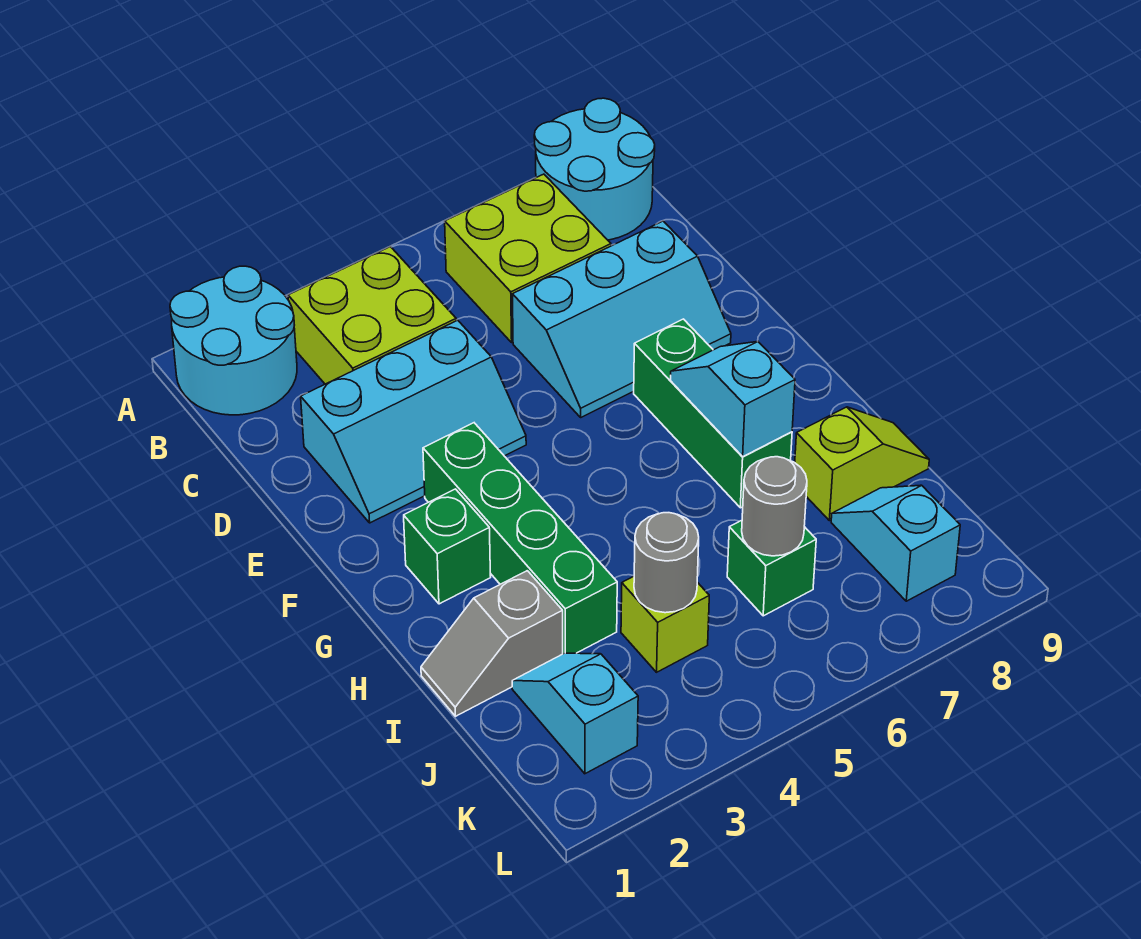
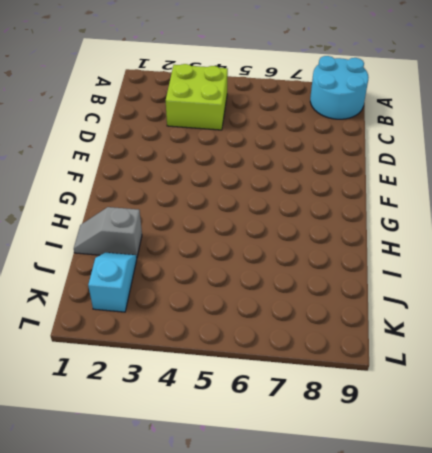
none -> cyan round brick A1:B2 level 1
none -> lime brick B6:C7 level 1
none -> cyan slope D2:E4 level 1 top D

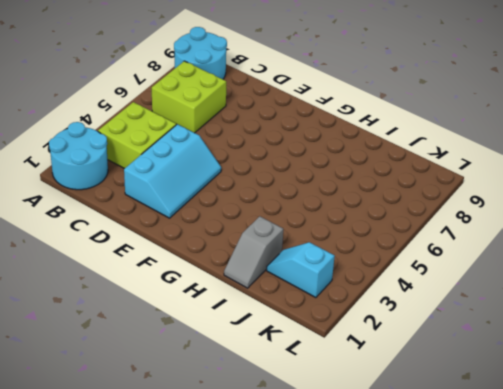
none -> cyan slope D6:E8 level 1 top D
none -> green brick F3:I3 level 1
none -> green brick F7:H7 level 1

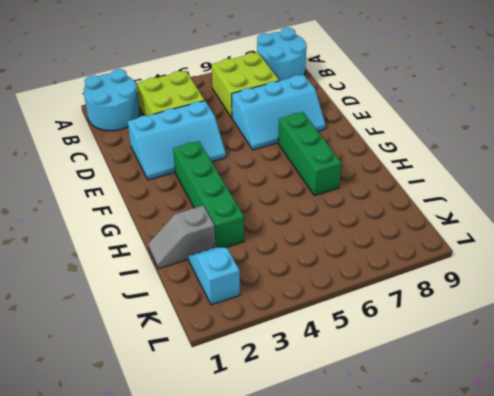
none -> green brick G2 level 1
none -> lime slope I8:I9 level 1 top 8
none -> lime brick J4 level 1

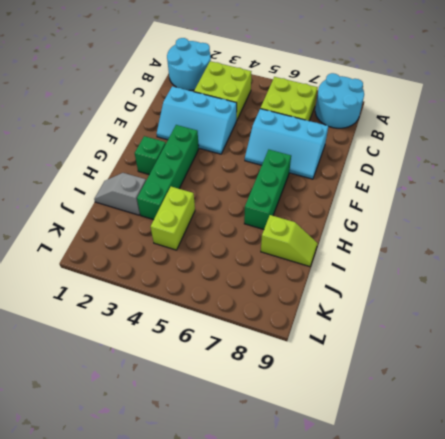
lime brick I4:J4 level 1 -> lime brick J4 level 1
none -> cyan slope J2:K2 level 1 top K
none -> green brick J6 level 1
none -> cyan slope J8:K8 level 1 top K

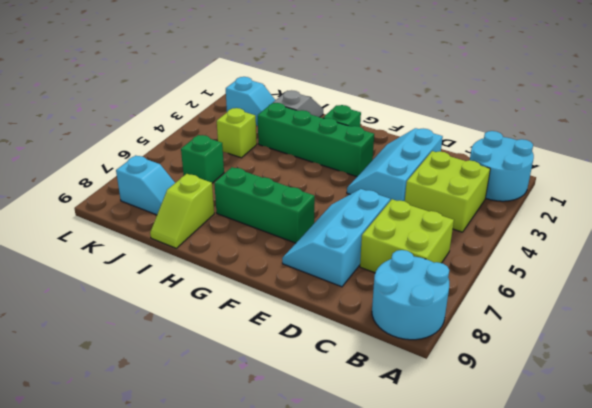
none -> cyan slope G7:H7 level 2 top H
none -> grey round brick J4 level 2
none -> grey round brick J6 level 2

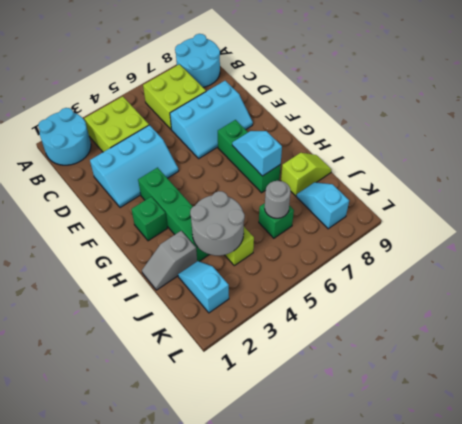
grey round brick I3:J4 level 2 -> grey round brick J4 level 2

